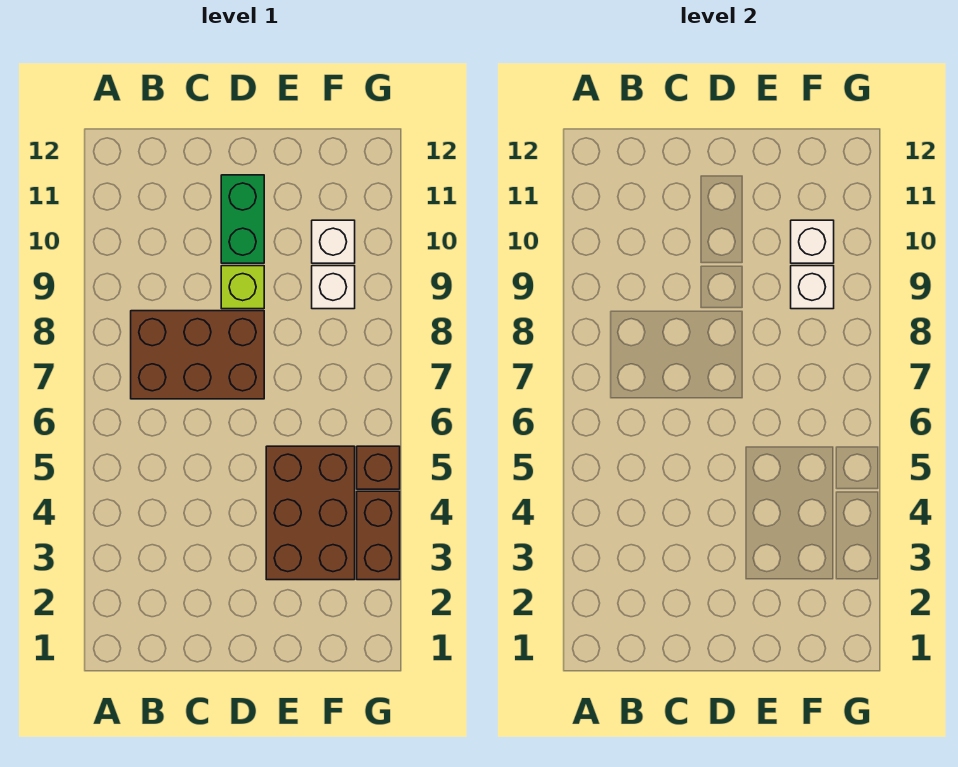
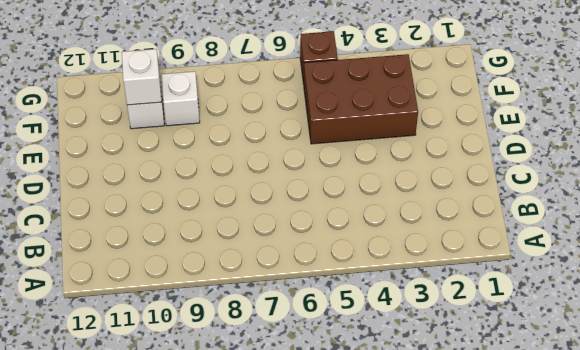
none -> brown brick B7:D8 level 1
none -> lime brick D9 level 1

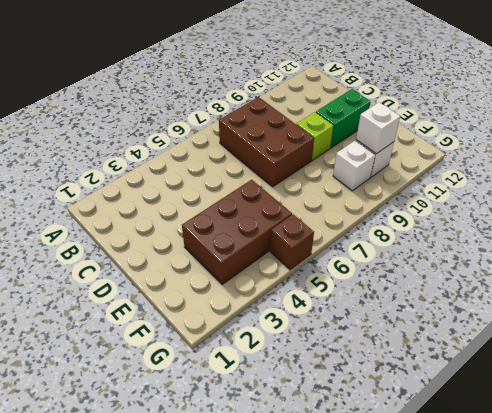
none -> brown brick G3:G4 level 1
none -> white brick F9 level 2

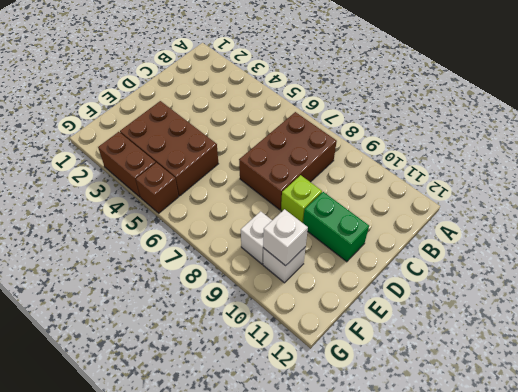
none -> white brick F9 level 2

